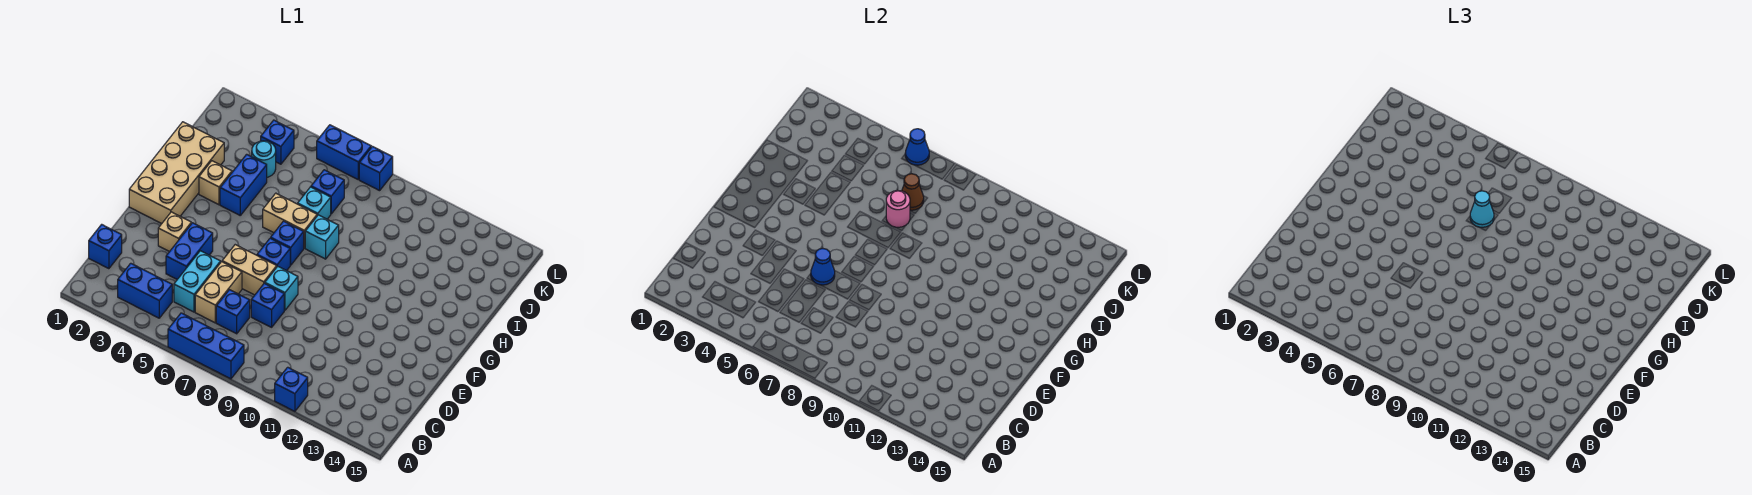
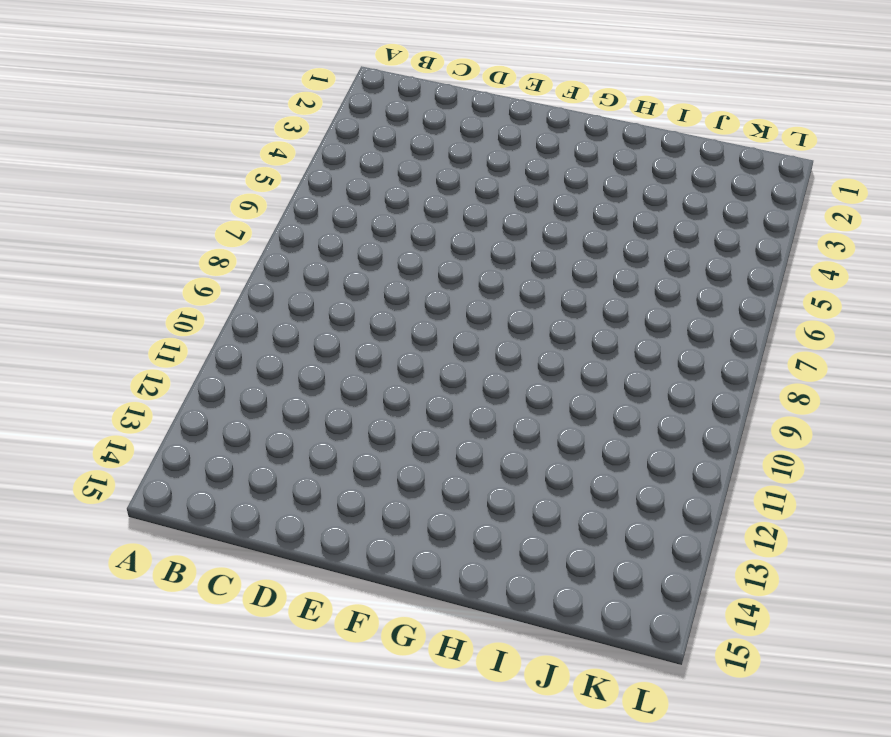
none -> blue brick A6:A8 level 1
none -> blue brick A11 level 1
none -> blue brick B3:B4 level 1
none -> blue brick C1 level 1

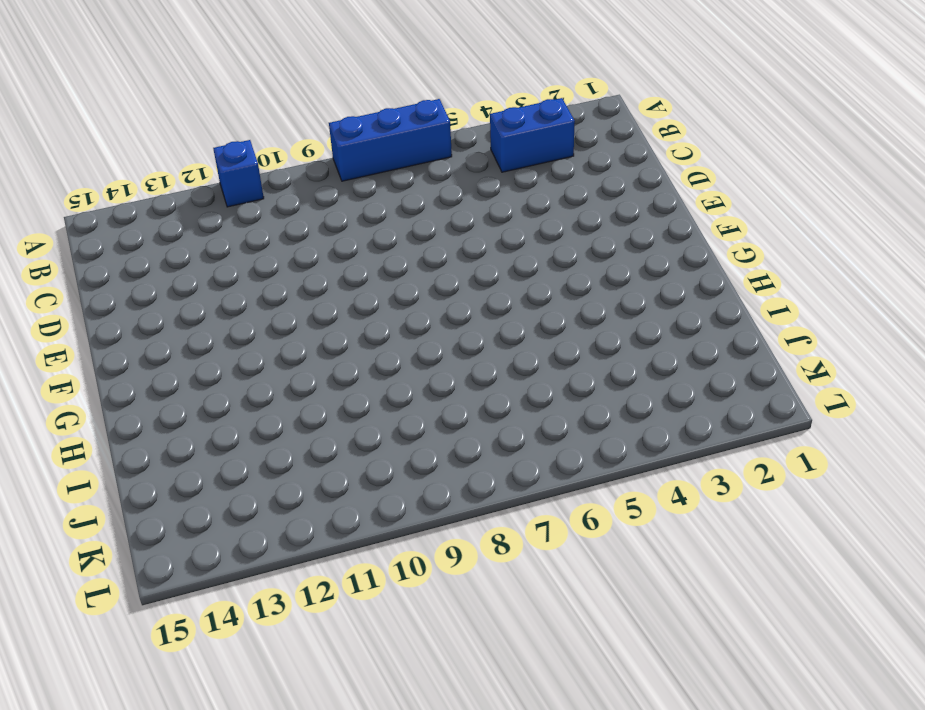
none -> blue brick C1 level 1
none -> cyan brick C5:D5 level 1
none -> tan brick C6:D6 level 1
none -> blue brick C7 level 1

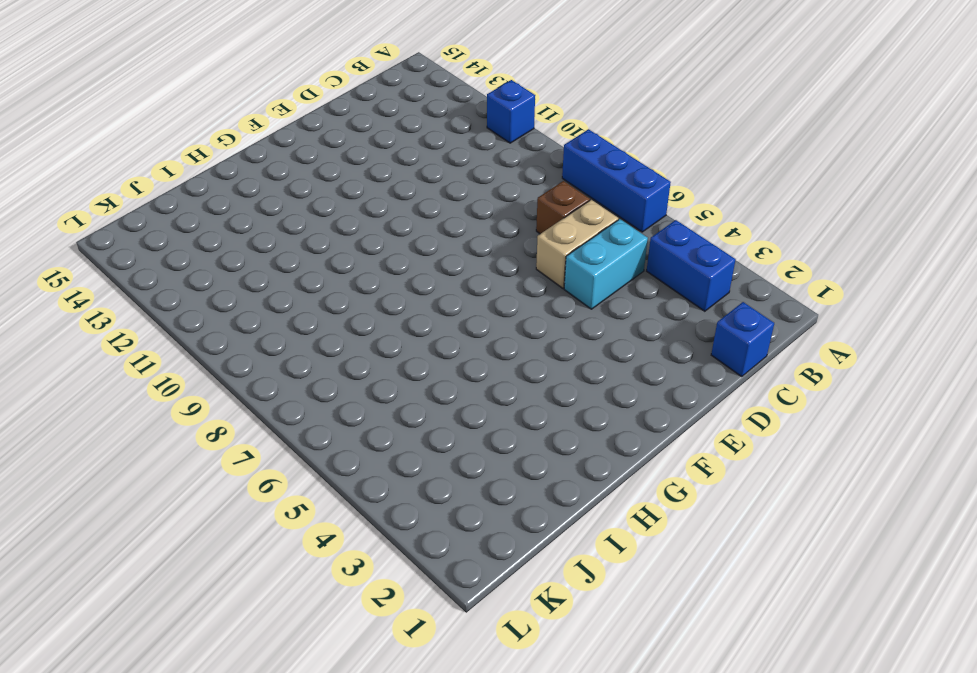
brown brick C7 level 1 -> blue brick C7 level 1
none -> blue brick D4:E4 level 1
none -> blue brick D8 level 1
none -> tan brick E3 level 1
none -> tan brick E6:E7 level 1

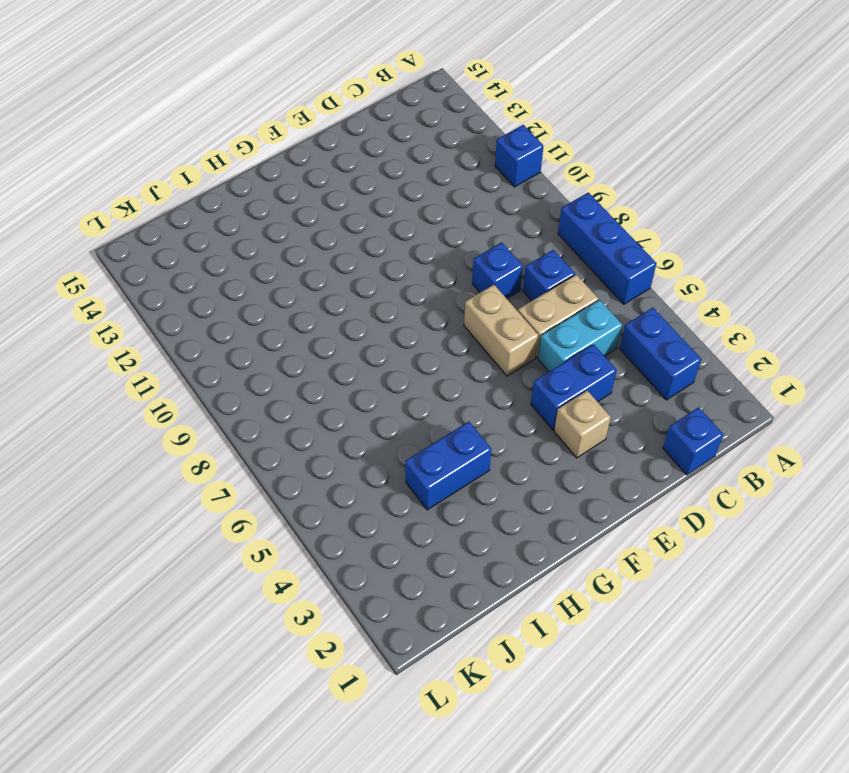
none -> cyan brick E8 level 1
none -> tan brick F1:I2 level 1
none -> blue brick F7 level 1
none -> blue brick G7 level 1

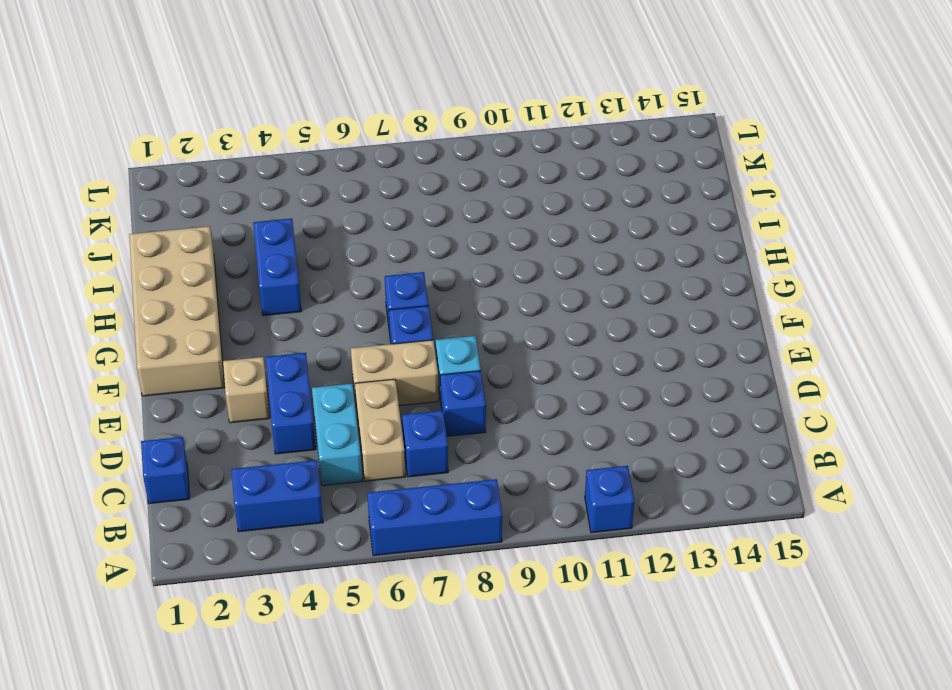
none -> tan brick H3 level 1
none -> tan brick H6:H7 level 1
none -> cyan brick H8 level 1
none -> cyan brick I7 level 1

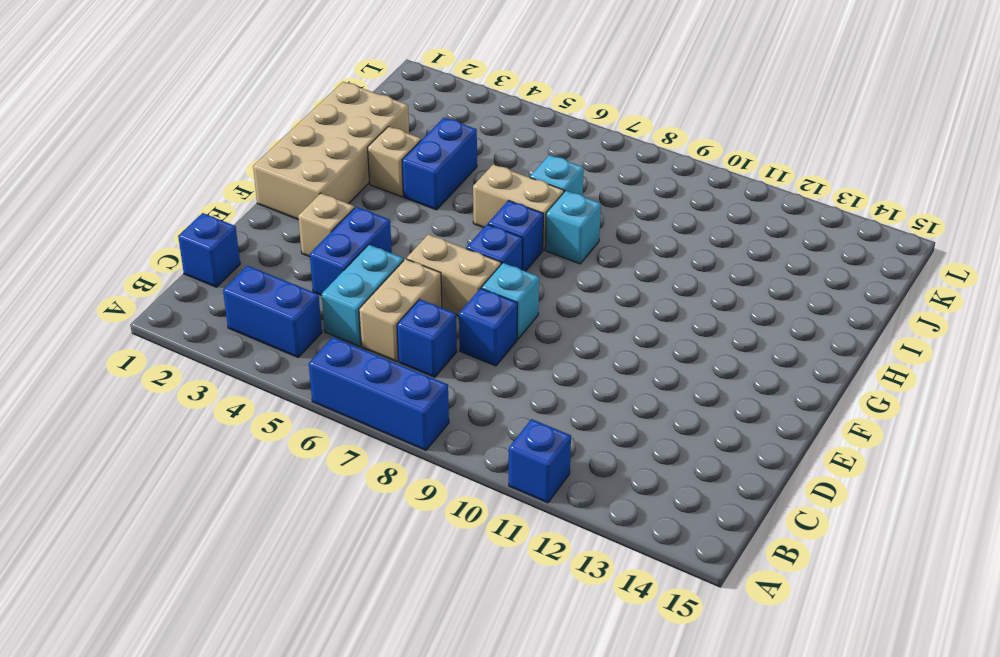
none -> cyan round brick J4 level 1
none -> blue brick J7 level 1
none -> blue brick K4 level 1
none -> blue brick L6:L7 level 1

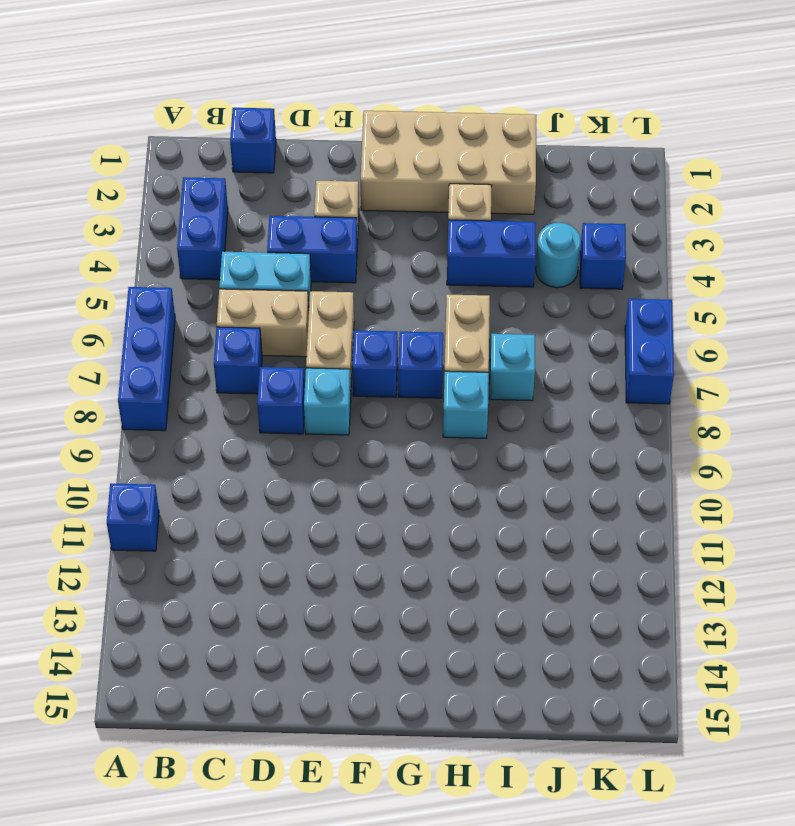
none -> blue brick J7 level 1
none -> blue brick L8 level 1
none -> blue cone E6 level 2
none -> pink round brick I7 level 2

